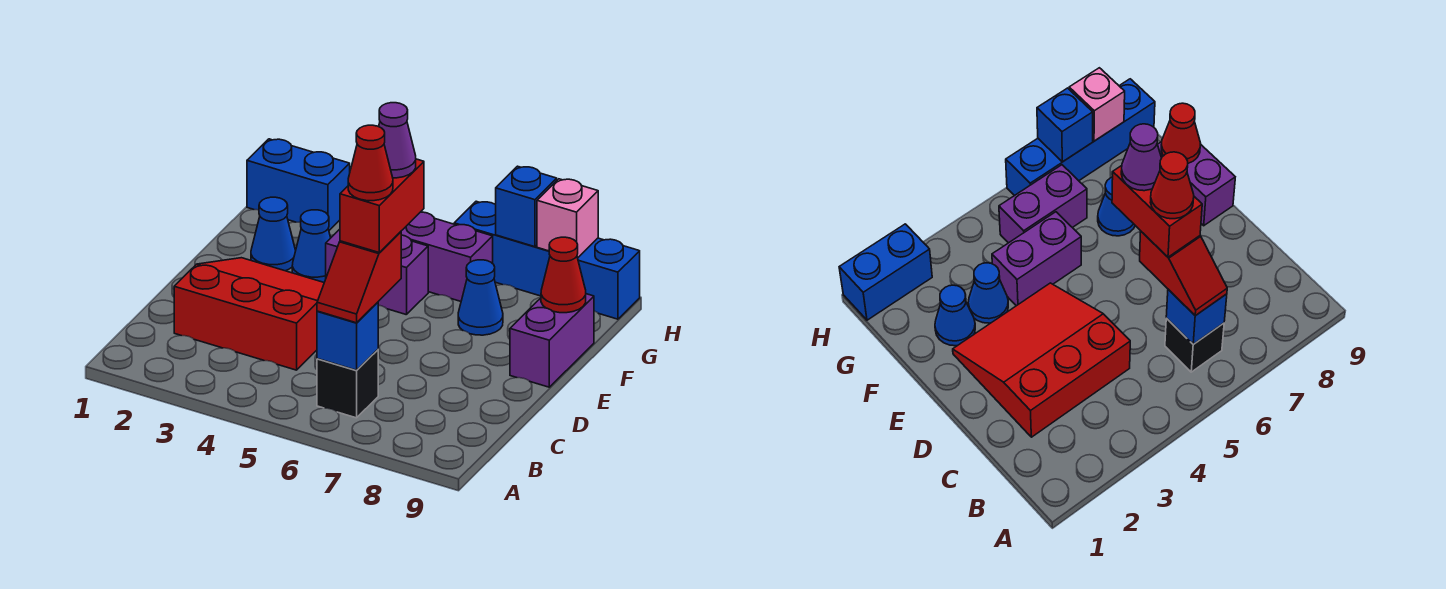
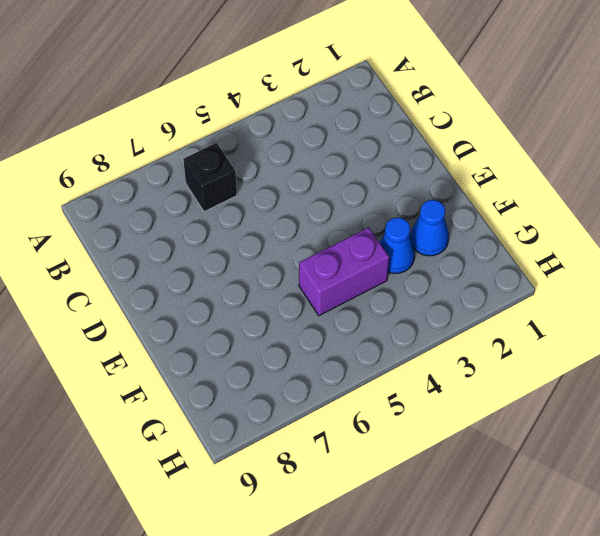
none -> red slope C2:E4 level 1 top C
none -> purple brick E9:F9 level 1
none -> blue cone F7 level 1

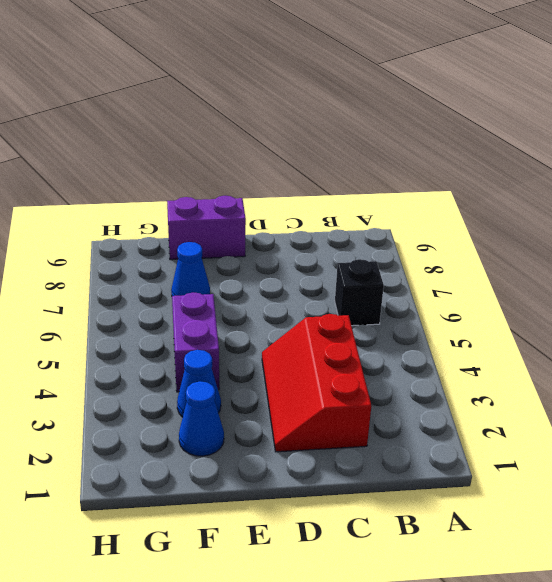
red slope C2:D4 level 1 top C -> red slope C2:E4 level 1 top C
none -> purple brick G5:G6 level 1
none -> blue brick H1:H2 level 1
none -> blue brick H6:H9 level 1

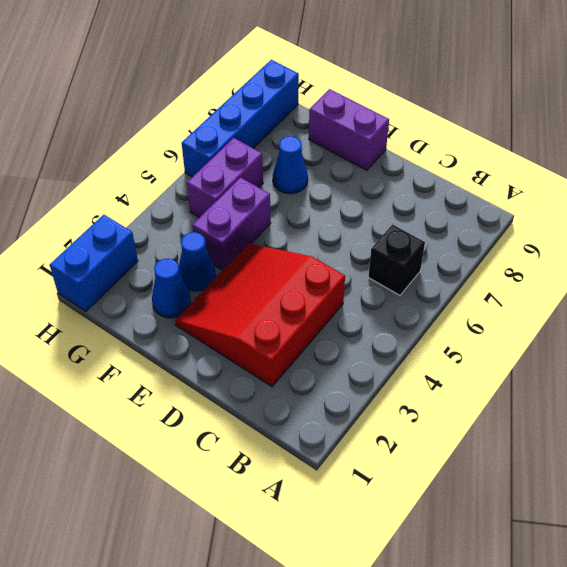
none -> blue brick B6 level 2
none -> red cone F9 level 2
none -> blue brick H7 level 2

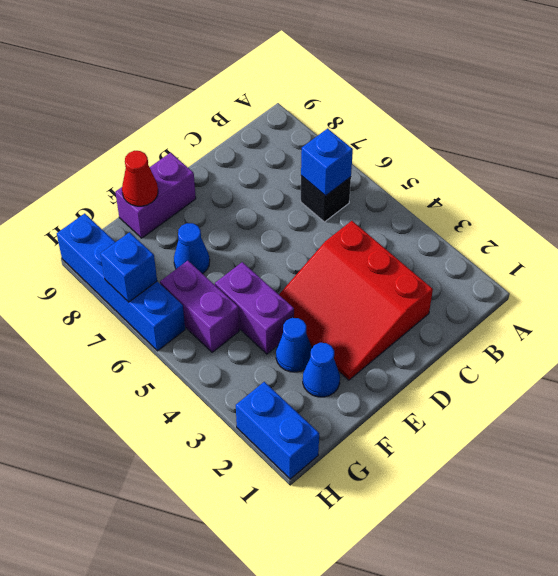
none -> pink brick H8 level 2
none -> red slope B6:C6 level 3 top C
none -> red brick C6:D6 level 4

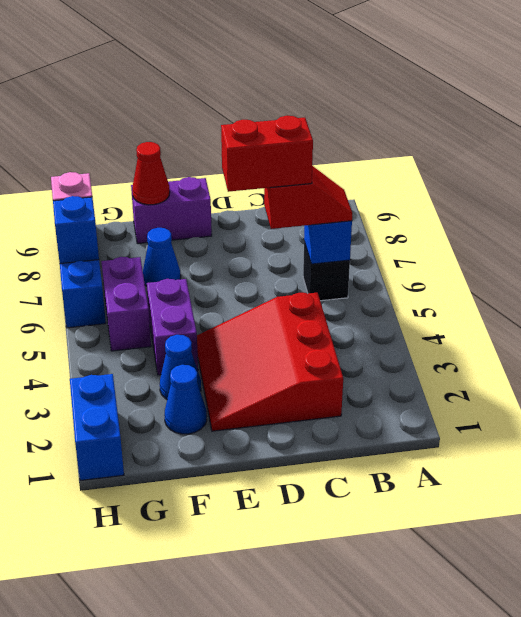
none -> red cone C6 level 5
none -> purple cone D6 level 5

